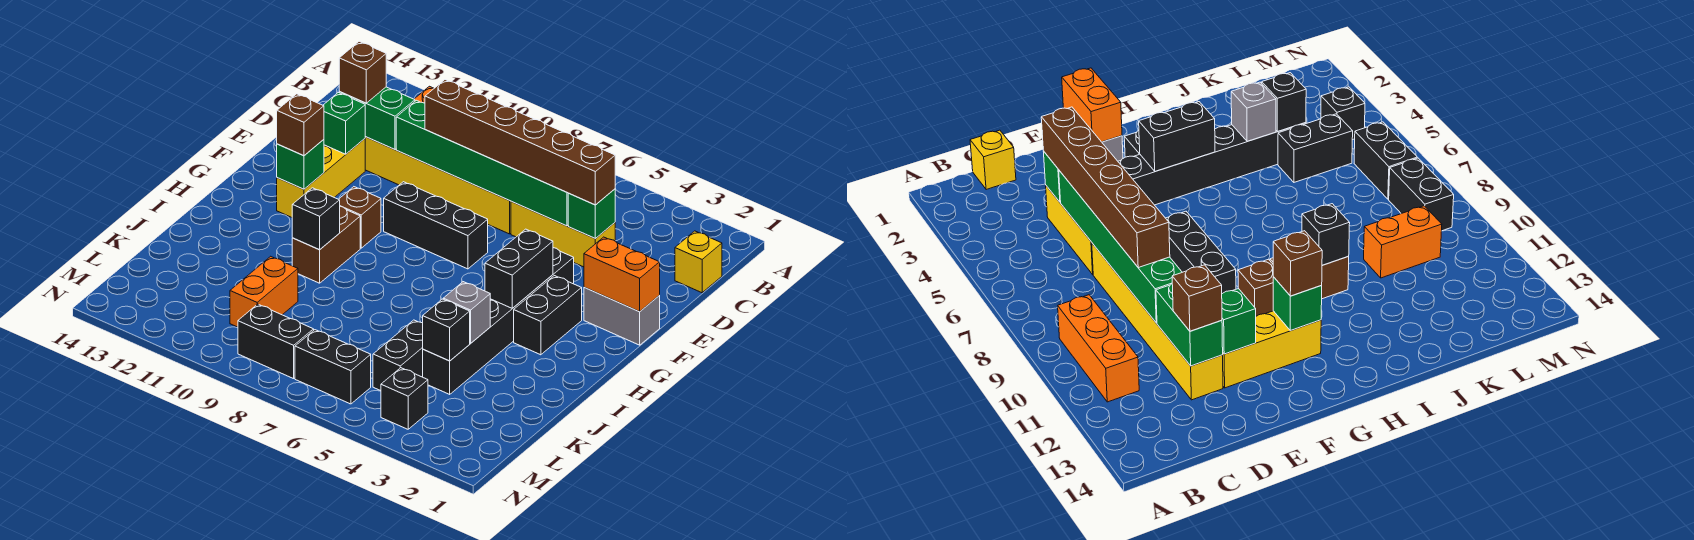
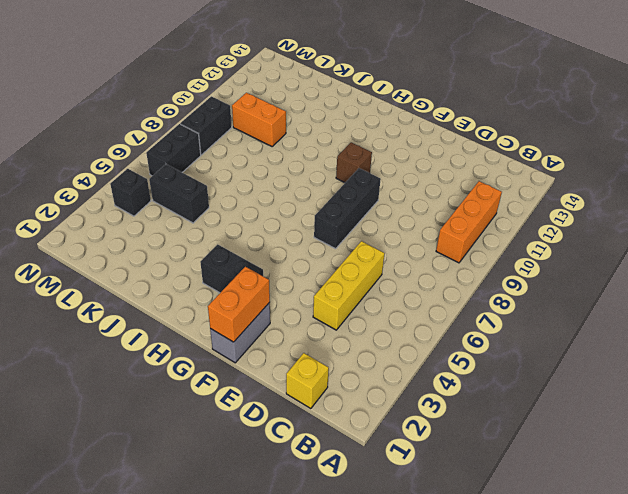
none -> yellow brick D7:D12 level 1
none -> yellow brick E12:G12 level 1
none -> black brick F4:K4 level 1

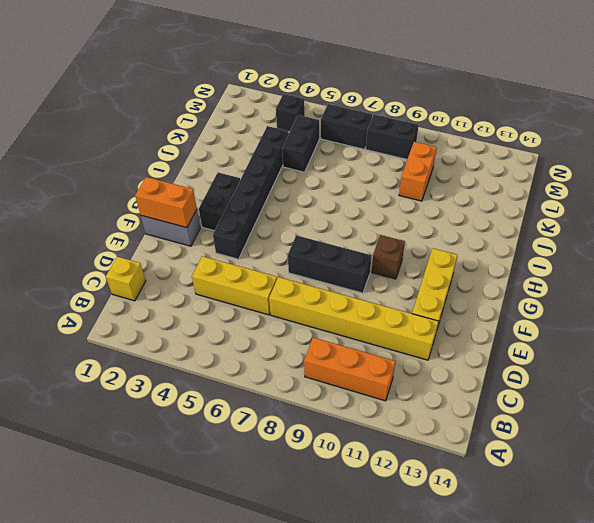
none -> brown brick H10:I10 level 1
none -> green brick D4 level 2
none -> green brick D5:D10 level 2

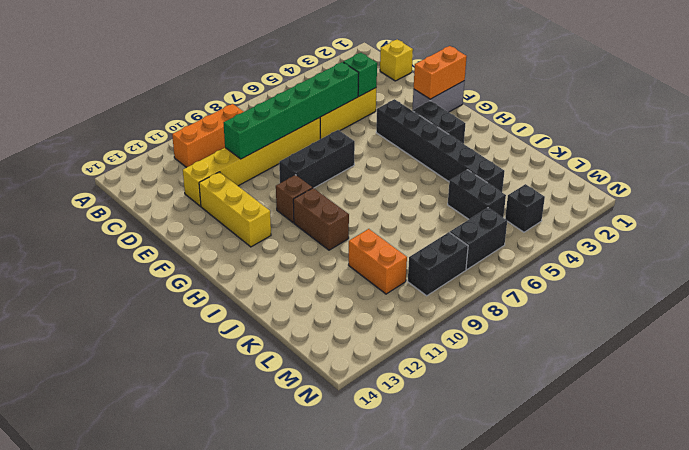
none -> green brick D11:D12 level 2
none -> green brick E12 level 2
none -> black brick G4:H4 level 2

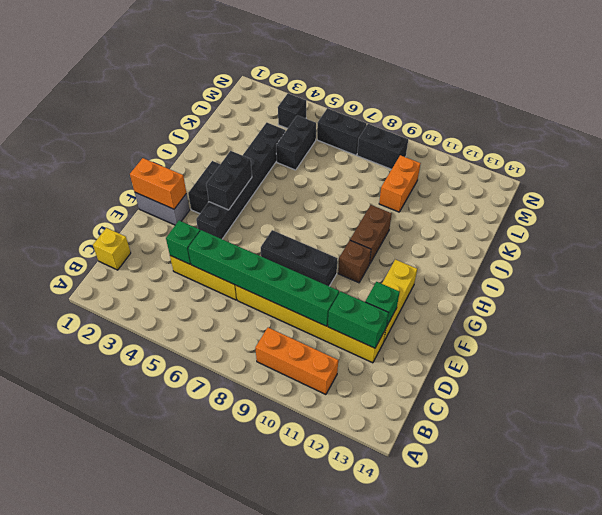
none -> green brick G12 level 2
none -> black brick I10 level 2
none -> grey brick J4 level 2

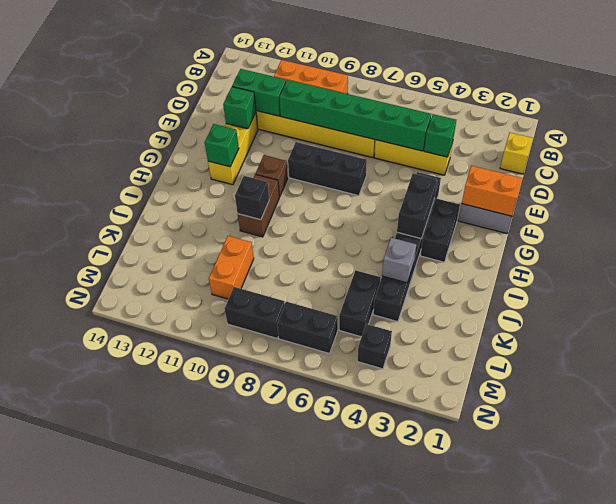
none -> black brick K4 level 2
none -> brown brick D4:D9 level 3
none -> brown brick D12 level 3

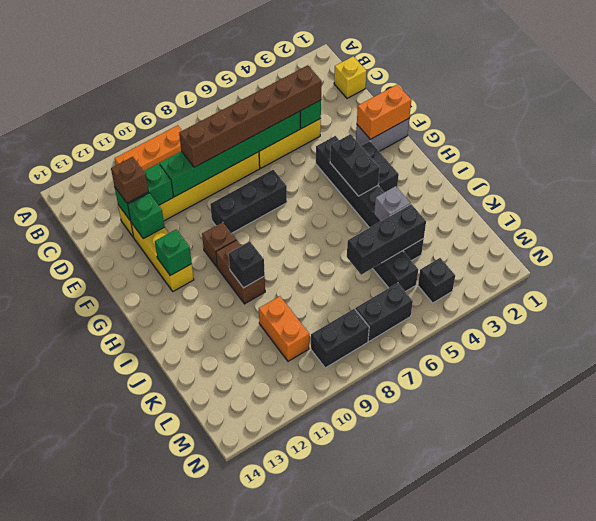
black brick K4:K6 level 2 -> black brick K4 level 2
none -> brown brick G12 level 3

